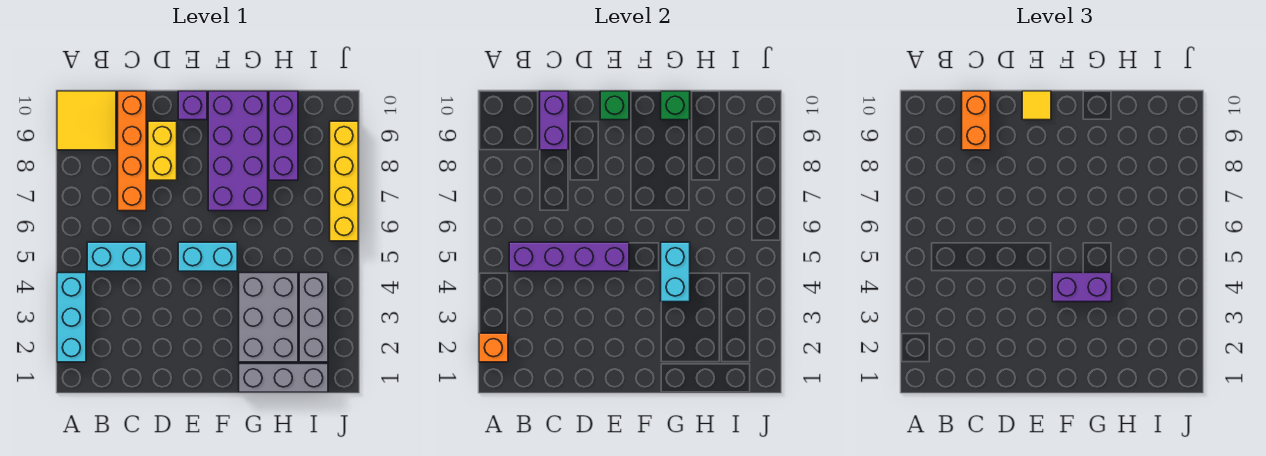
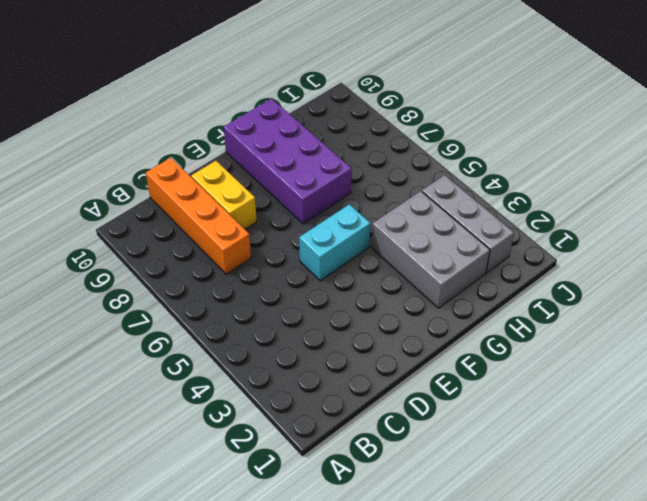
none -> cyan brick A2:A4 level 1
none -> yellow tile A9:B10 level 1
none -> cyan brick B5:C5 level 1

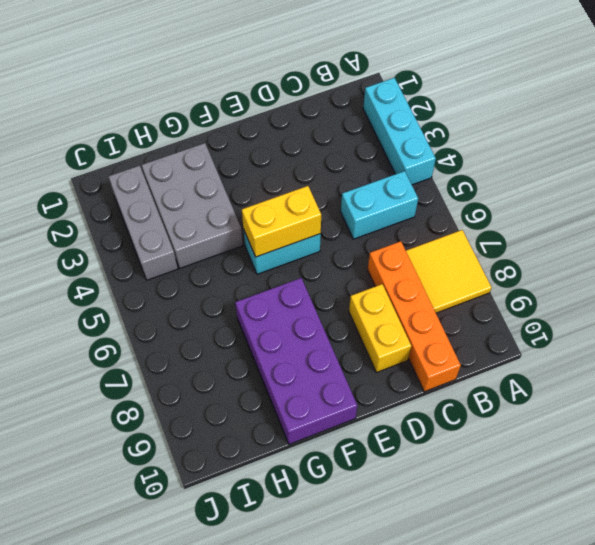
yellow tile A7:B8 level 1 -> yellow tile A9:B10 level 1
yellow brick E5:F5 level 2 -> purple brick B5:E5 level 2
none -> purple brick E10 level 1
none -> grey brick G1:I1 level 1
none -> purple brick H8:H10 level 1

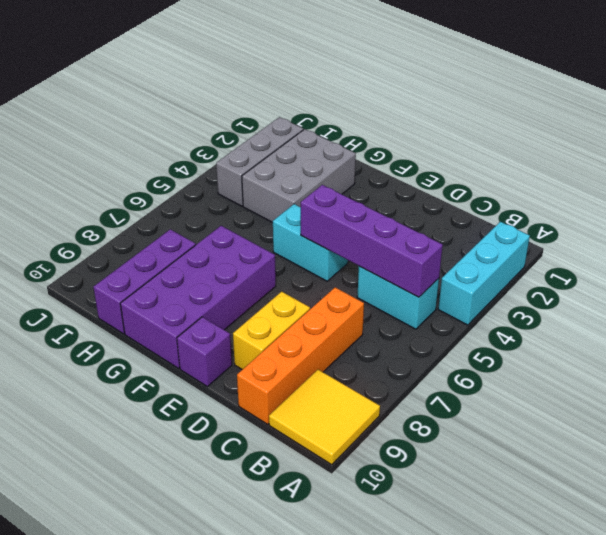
none -> grey brick G1:I1 level 1
none -> yellow brick J6:J9 level 1
none -> orange brick A2 level 2

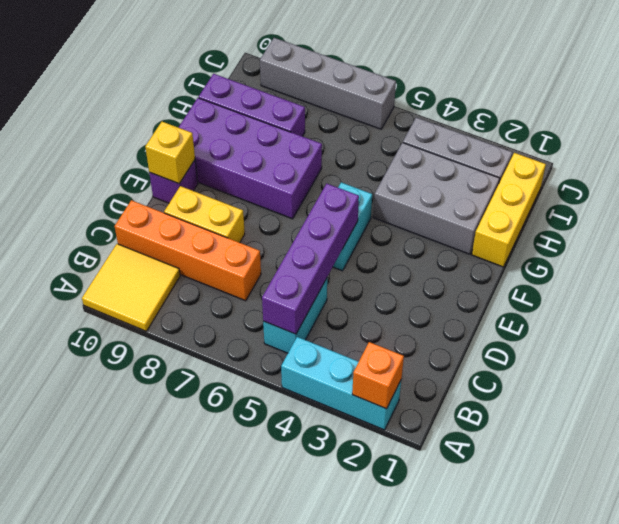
yellow brick E10 level 2 -> green brick E10 level 2
yellow brick G1:I1 level 1 -> grey brick G1:I1 level 1
grey brick J6:J9 level 1 -> yellow brick J6:J9 level 1
none -> purple brick C9:C10 level 2
none -> cyan brick G4:G5 level 2
none -> green brick G10 level 2

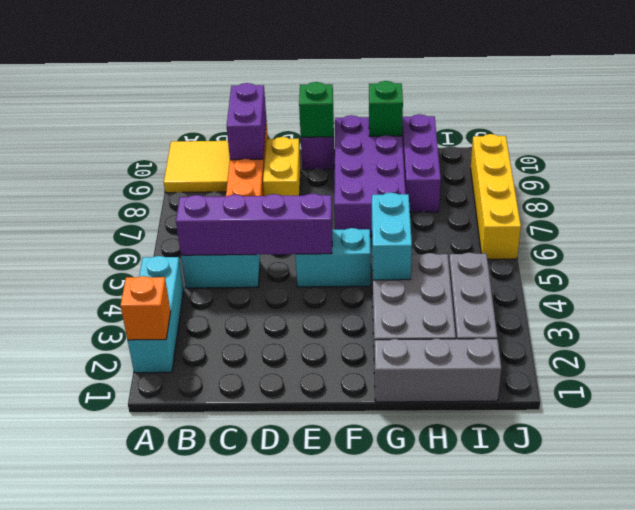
none -> orange brick C9:C10 level 3
none -> yellow tile E10 level 3
none -> purple brick F4:G4 level 3

